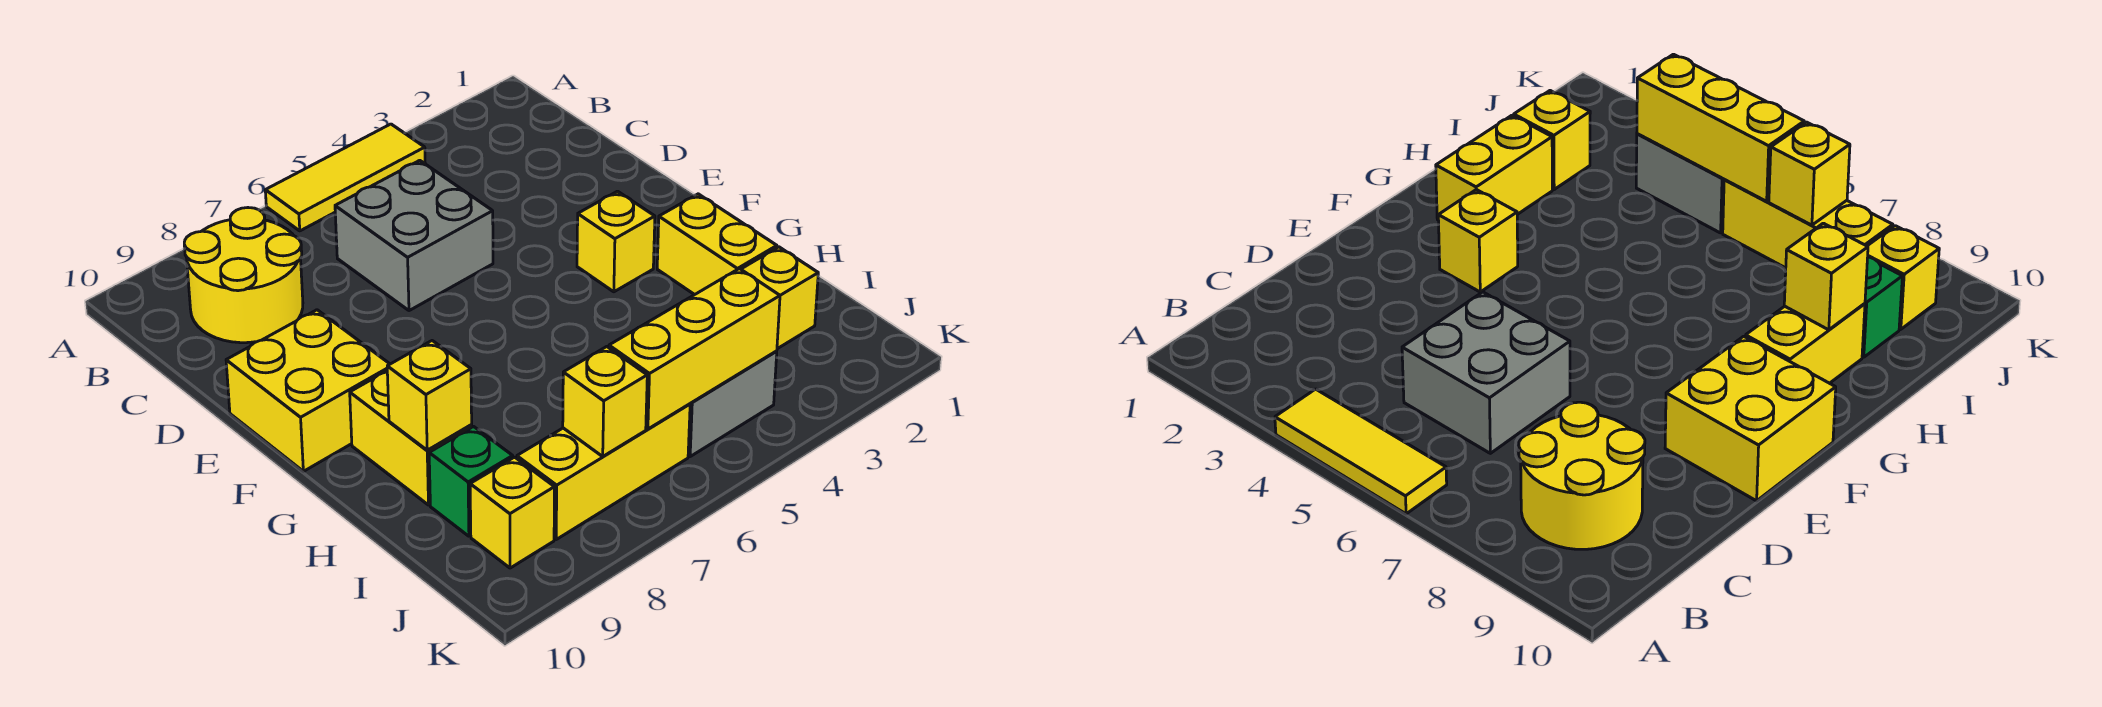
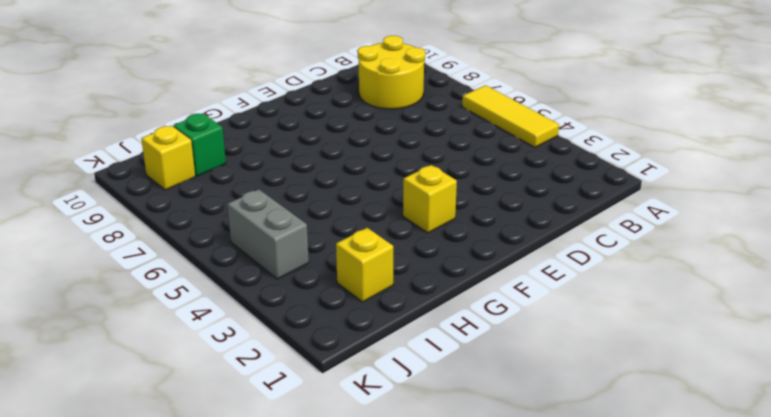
none -> grey brick C5:D6 level 1
none -> yellow brick E9:F10 level 1
none -> yellow brick G2:H2 level 1

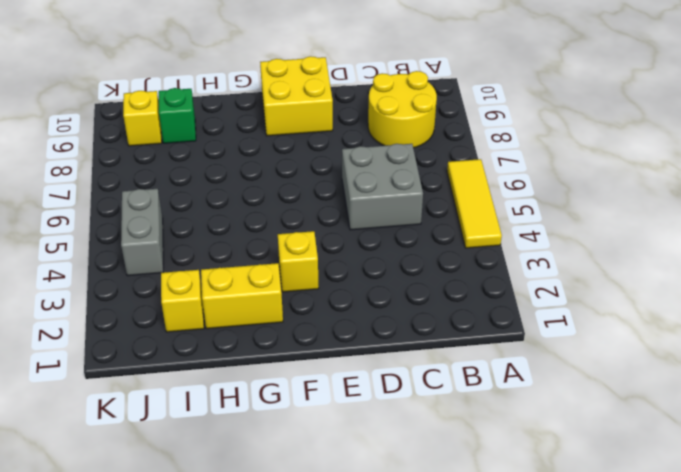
none -> yellow brick G9:H9 level 1
none -> yellow brick J6:J8 level 1
none -> yellow brick H9 level 2

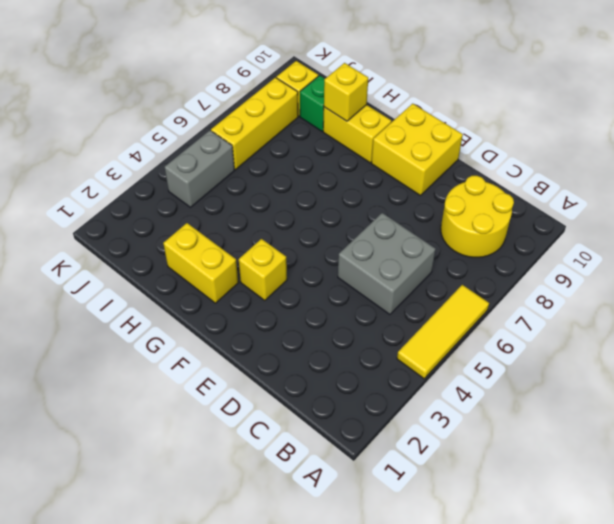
none -> yellow brick I2 level 1
none -> yellow brick J4:J6 level 2
none -> yellow brick J7 level 2

